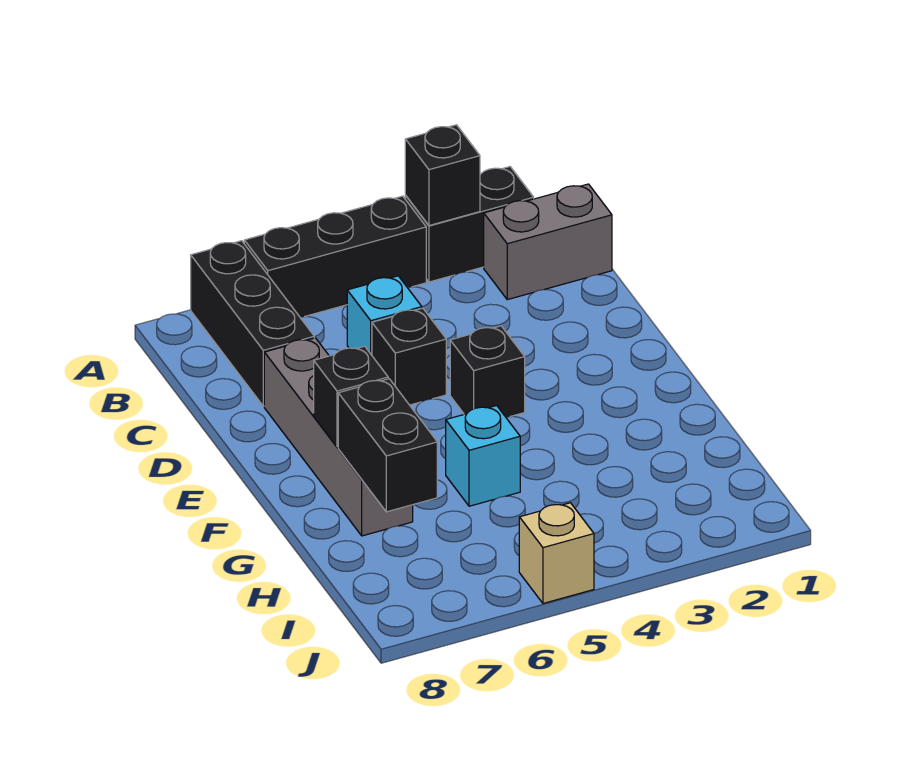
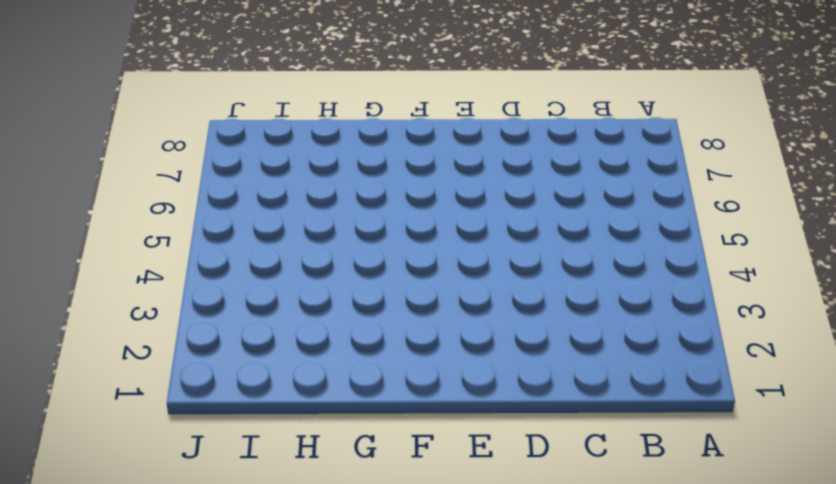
none -> black brick A2:A3 level 1
none -> black brick A4:A6 level 1
none -> black brick A7:C7 level 1

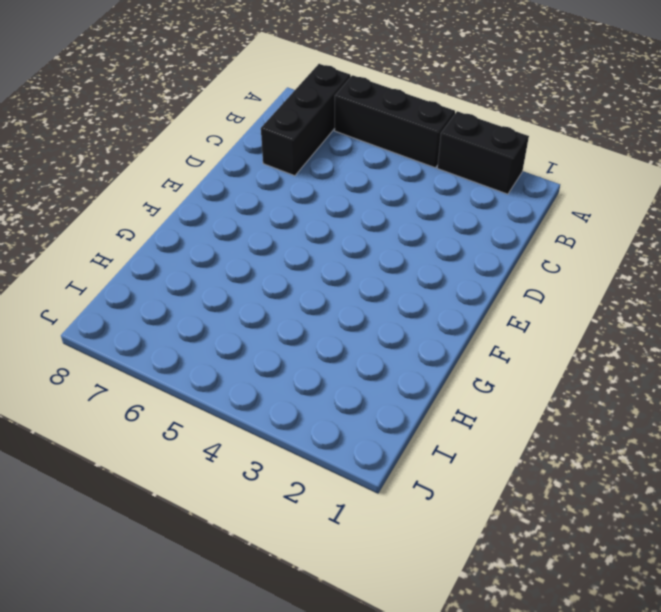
none -> grey brick B1:B2 level 1
none -> cyan brick C5 level 1
none -> black brick D5 level 1

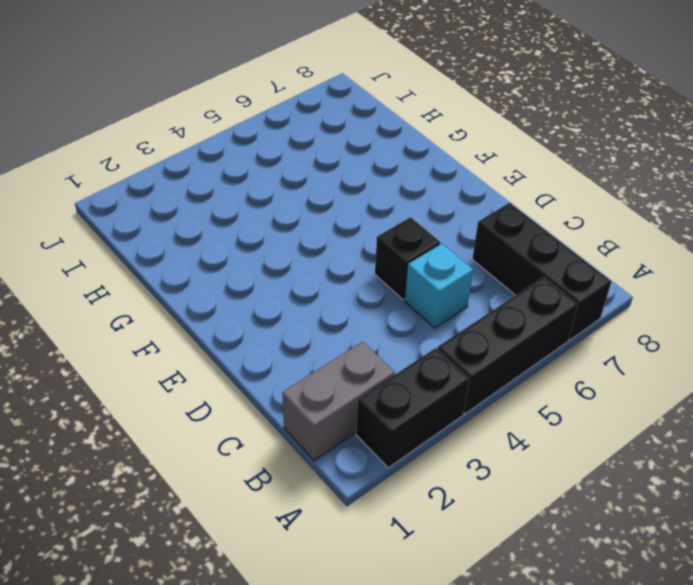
none -> grey brick D7:G7 level 1
none -> black brick E4 level 1
none -> cyan brick G5 level 1

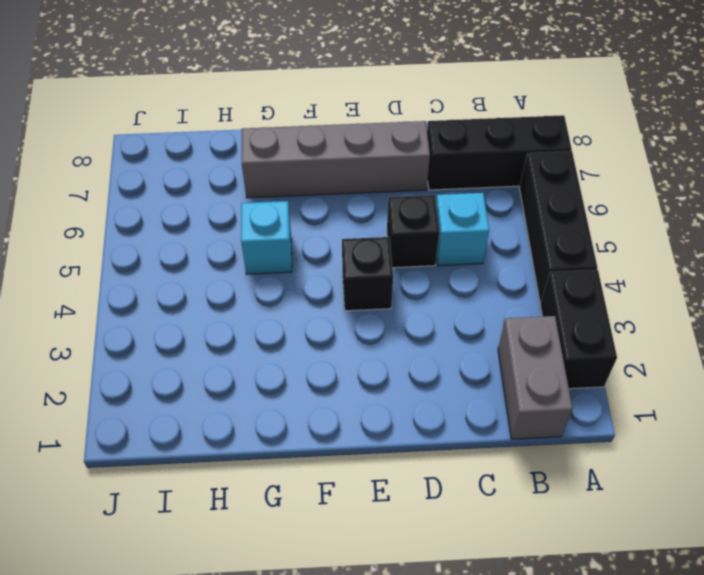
none -> tan brick J5 level 1
none -> black brick A3 level 2
none -> black brick F7 level 2

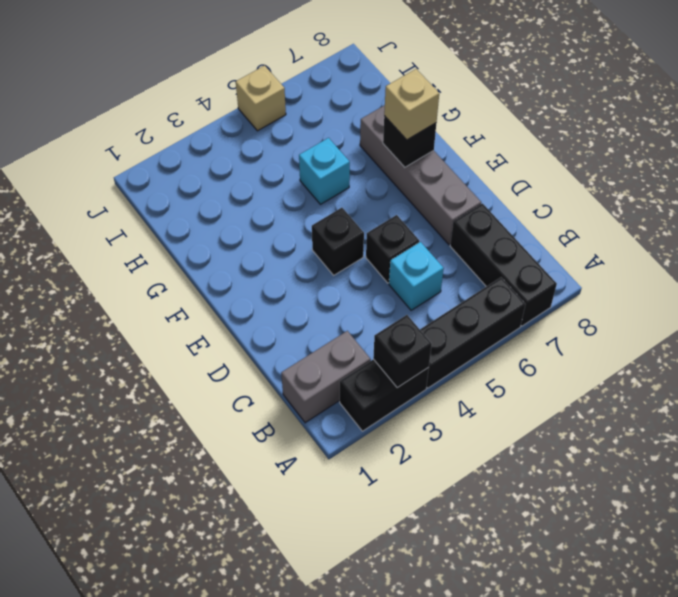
tan brick F7 level 3 -> none
none -> black brick G7:H7 level 2

